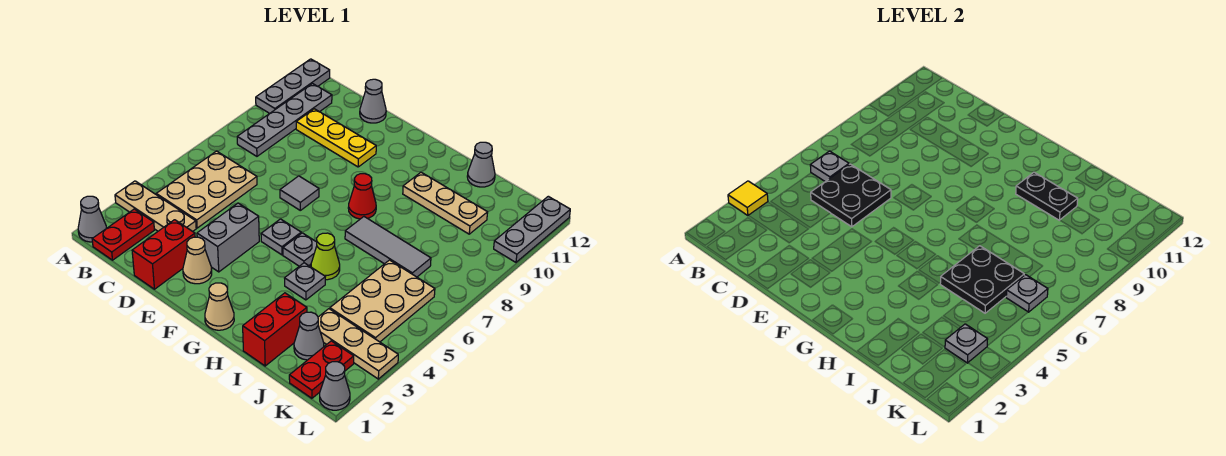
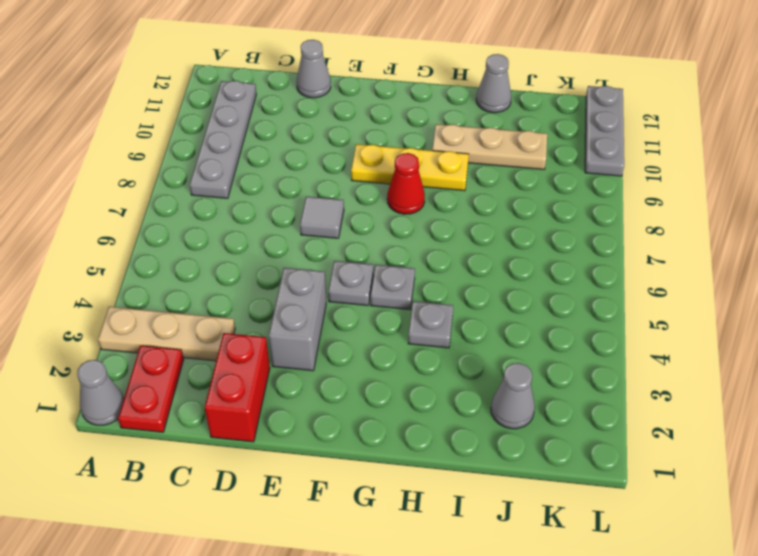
yellow plate F9:H9 level 1 -> yellow plate C10:E10 level 1
none -> grey plate A10:A12 level 1
none -> tan plate B4:C6 level 1
none -> tan cone E2 level 1
none -> tan cone G1 level 1

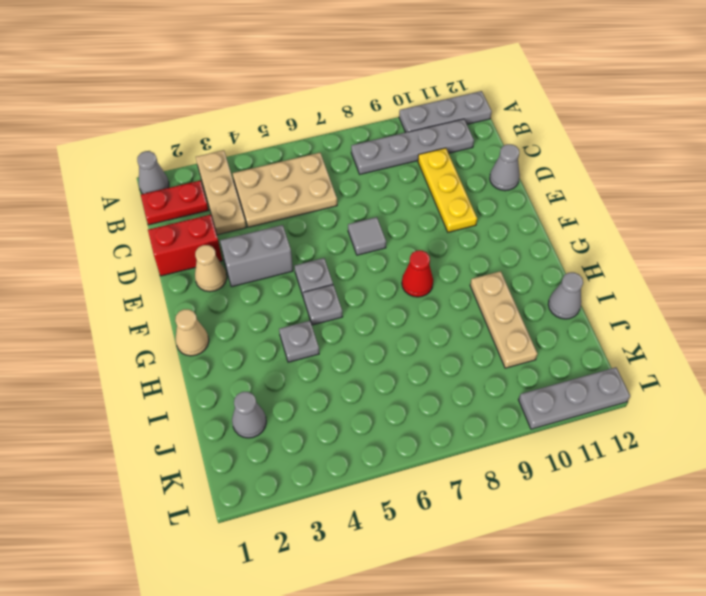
none -> lime cone H5 level 1
none -> grey tile H7:J7 level 1
none -> red brick I1:I2 level 1
none -> tan plate J3:L3 level 1

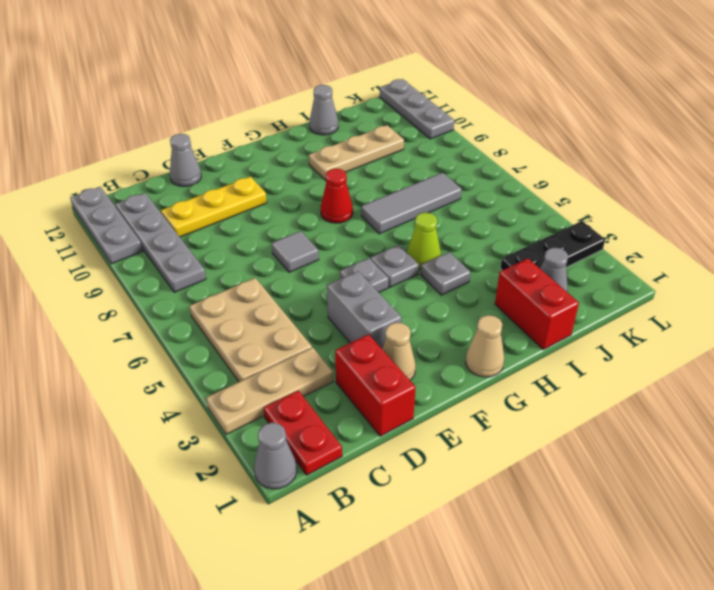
black plate J3:L3 level 1 -> tan plate J3:L3 level 1
none -> tan plate J4:K6 level 1
none -> red plate K1:K2 level 1
none -> grey cone L1 level 1
none -> yellow tile A3 level 2

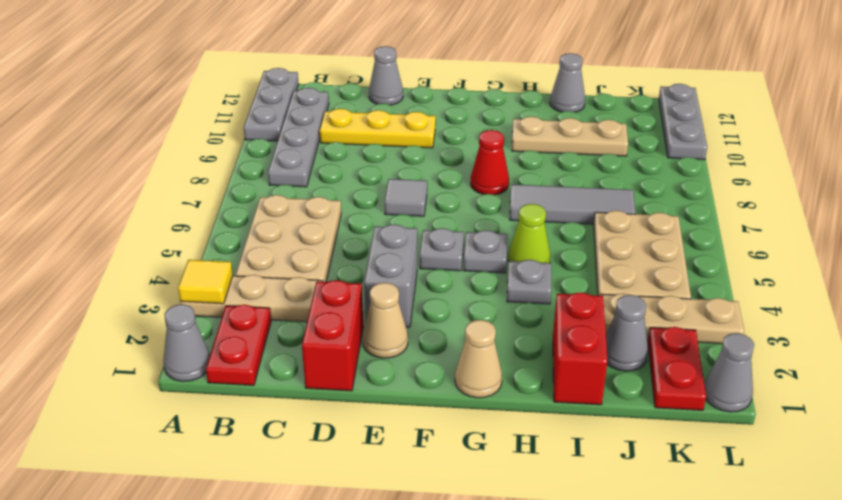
none -> grey plate B6 level 2
none -> black plate C5:D6 level 2
none -> black plate H10:I10 level 2
none -> black plate I5:J6 level 2

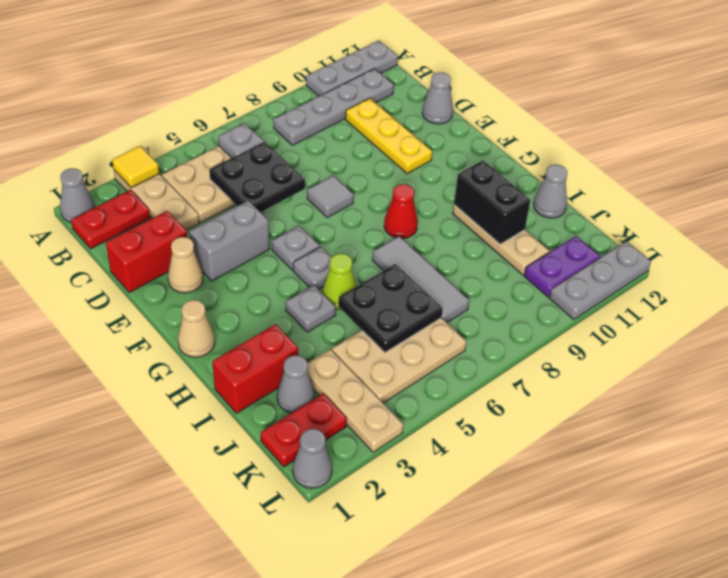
black brick H10:I10 level 2 -> black plate H10:I10 level 2
purple plate K10:K11 level 1 -> none
none -> grey plate K3 level 2
none -> grey plate K6 level 2

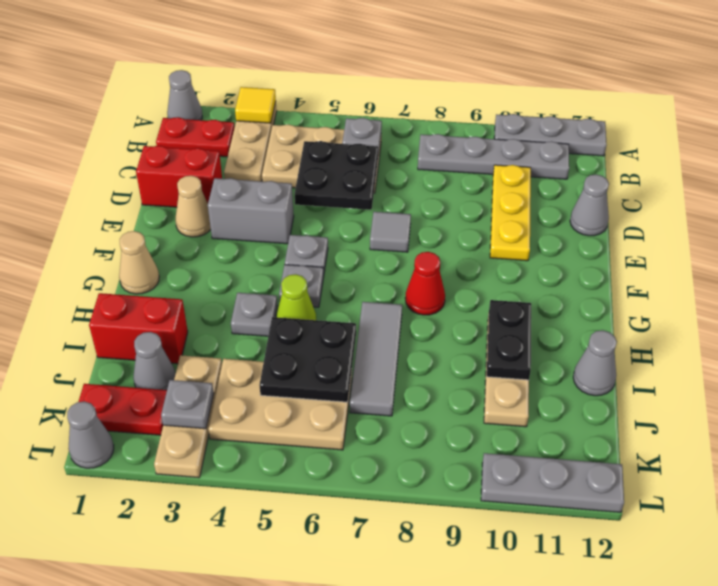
none -> grey plate K6 level 2

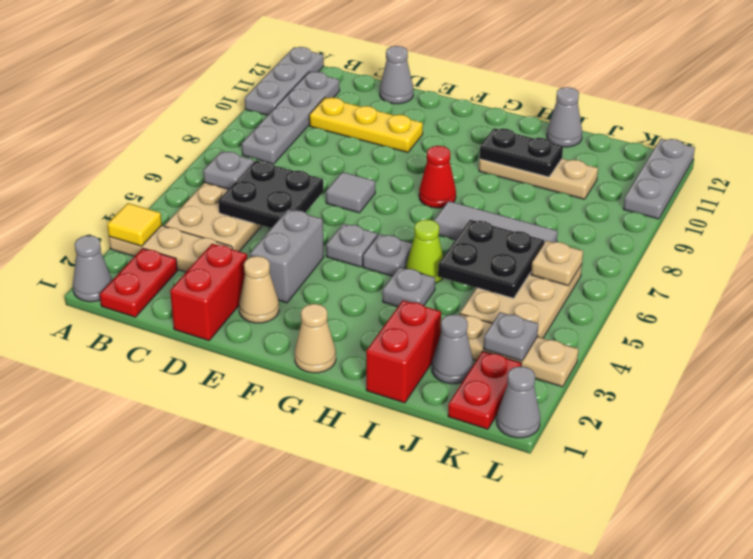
tan plate K6 level 2 -> grey plate K6 level 2

